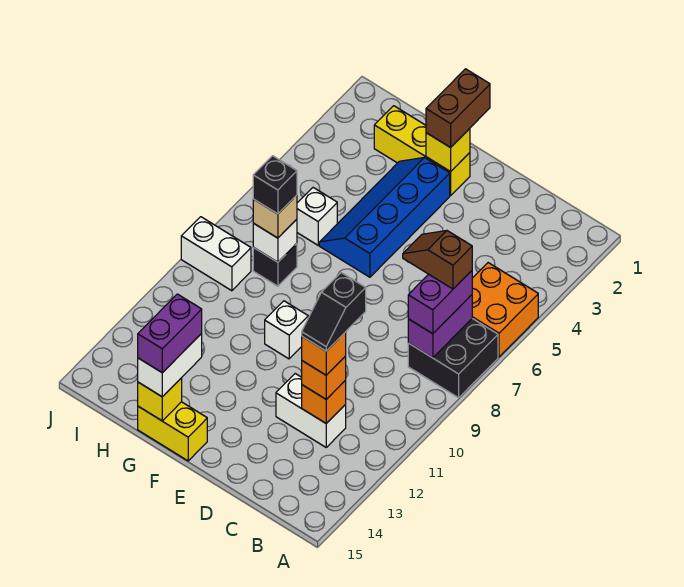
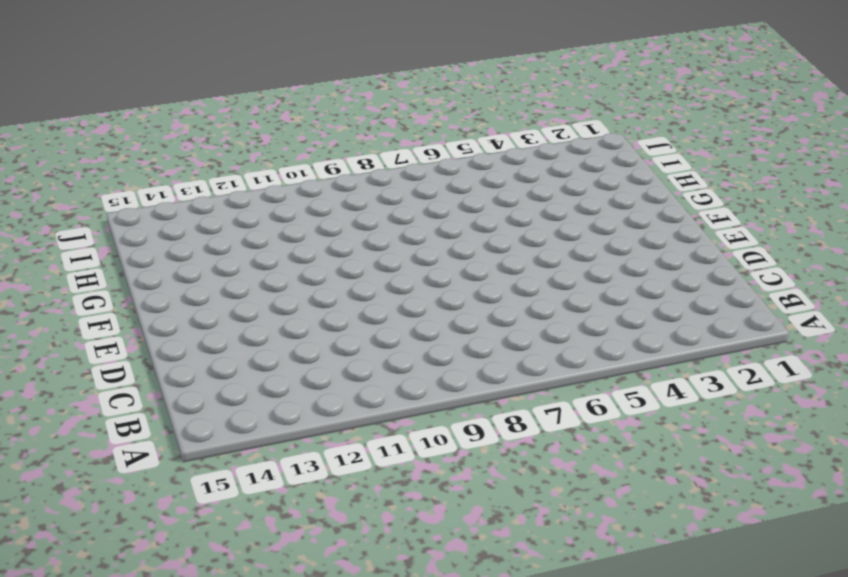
none -> orange brick A5:B6 level 1
none -> black brick A7:B8 level 1
none -> white brick C12:D12 level 1

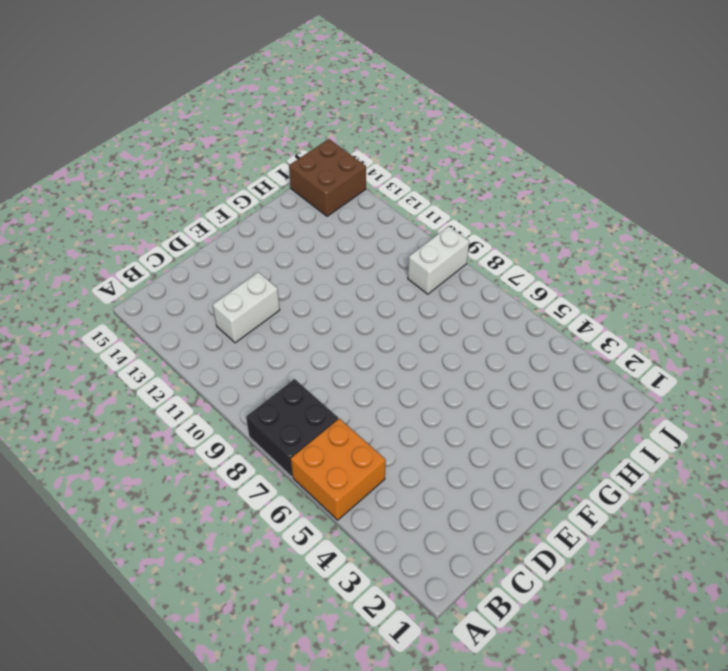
brown brick I14:J15 level 1 -> none
none -> yellow brick F2:H2 level 1
none -> blue slope F3:G6 level 1 top F
none -> white brick F10 level 1

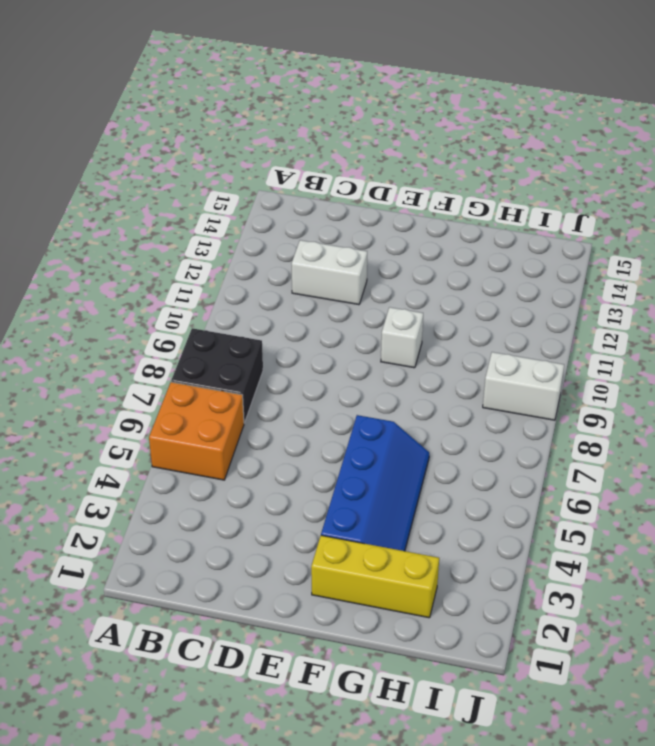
none -> yellow brick F15:G15 level 1
none -> white brick H6 level 1
none -> black brick H8 level 1

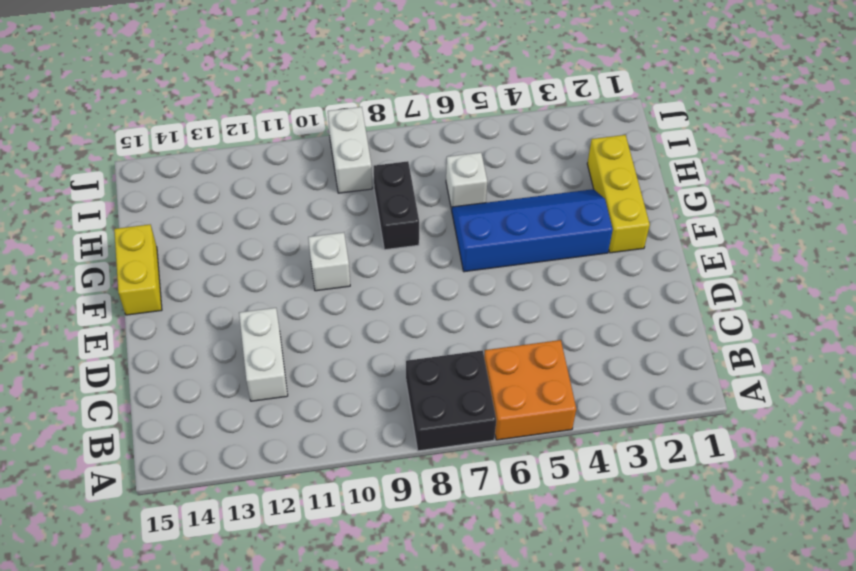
black brick G8:H8 level 1 -> black brick H8 level 1
none -> purple brick B7:B8 level 2
none -> orange brick C12 level 2
none -> yellow brick F2 level 2

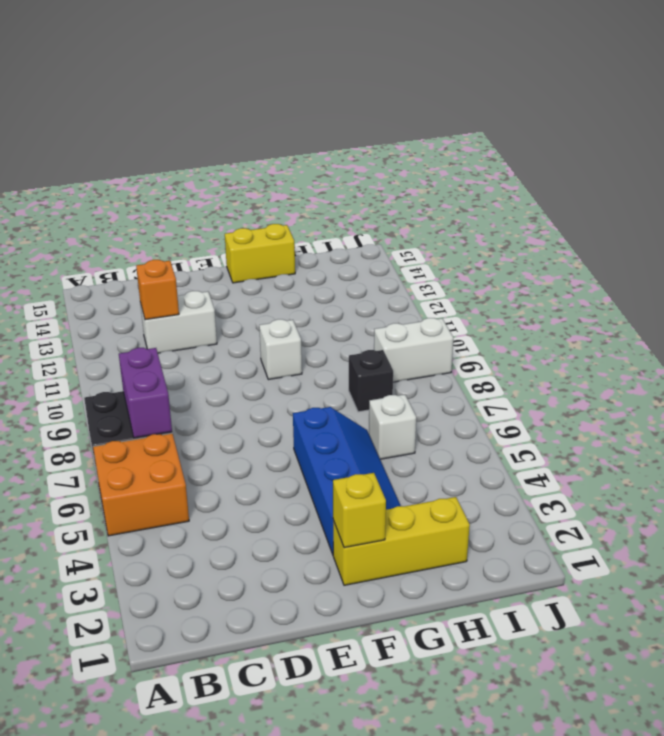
none -> yellow brick G15 level 2
none -> white brick H8 level 2
none -> purple brick B7:B8 level 3

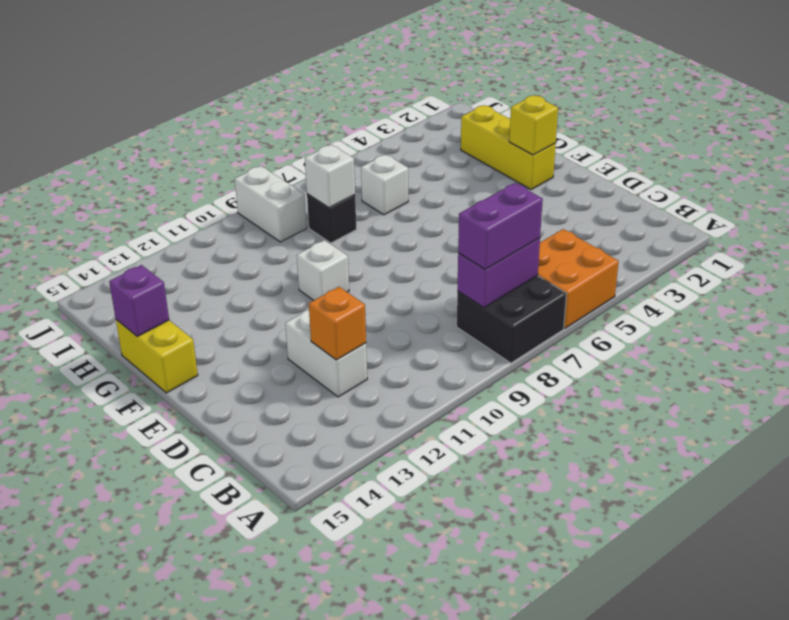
purple brick G15 level 2 -> yellow brick G15 level 2
none -> blue slope F3:G6 level 1 top F
none -> orange brick C12 level 3
none -> brown brick F1:F2 level 3

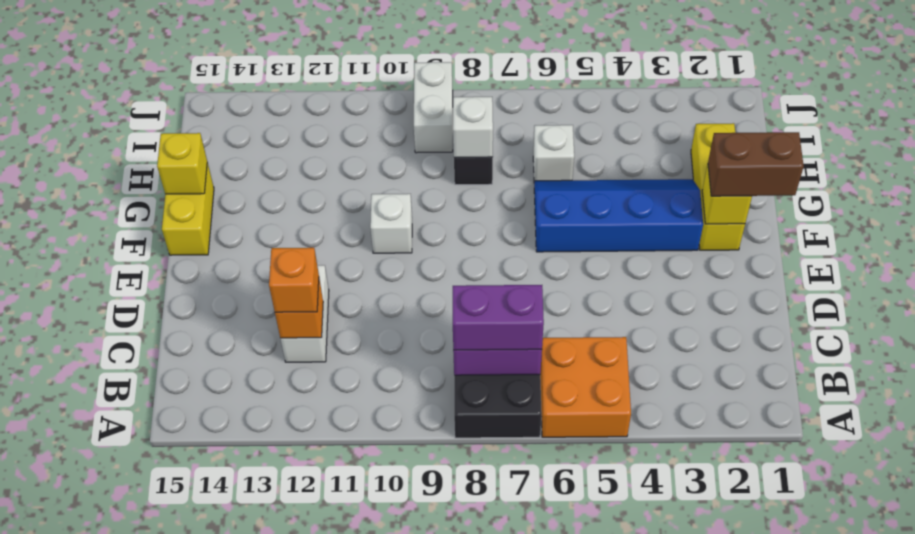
none -> white brick G14:G15 level 3
none -> tan brick H8 level 3
none -> brown slope B7:C7 level 4 top B

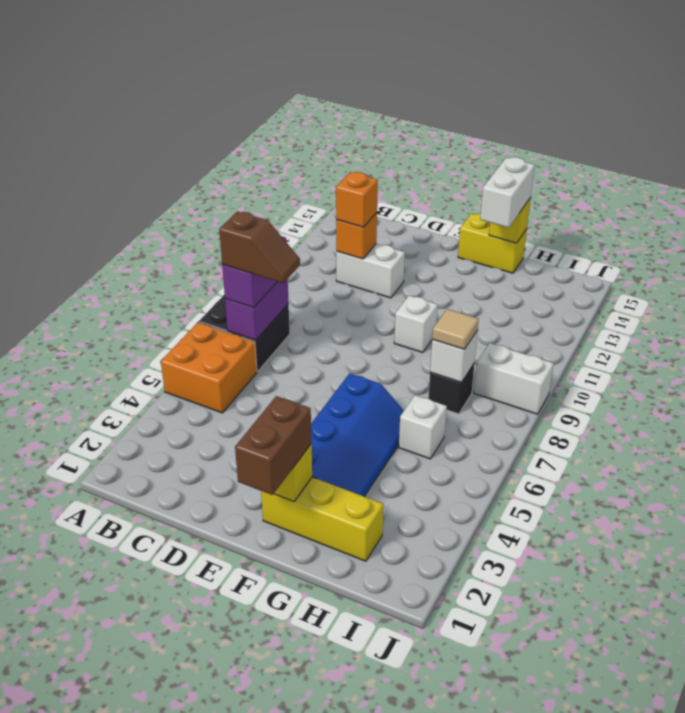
tan tile H8 level 3 -> tan brick H8 level 3
none -> orange brick C12 level 4
none -> purple brick G14:G15 level 4
none -> black brick H8 level 4

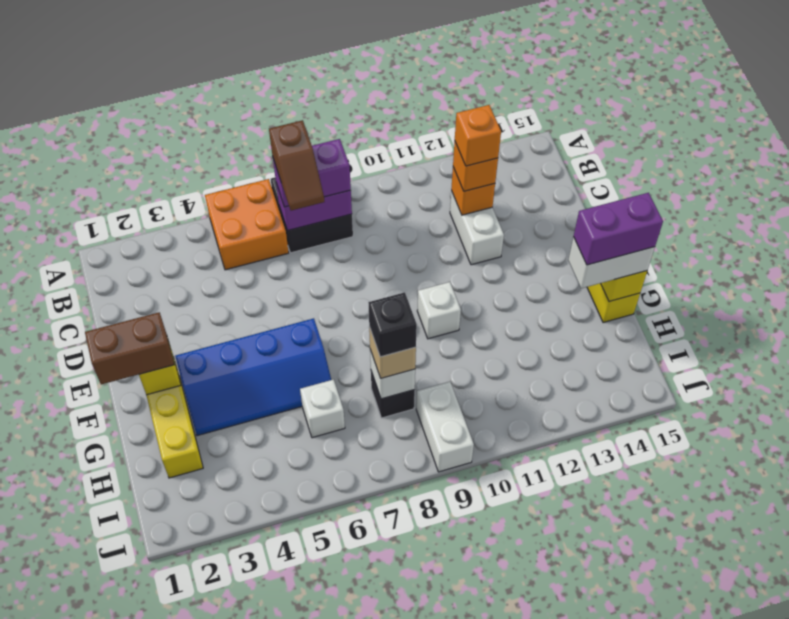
none -> black slope C11:C12 level 5 top 11

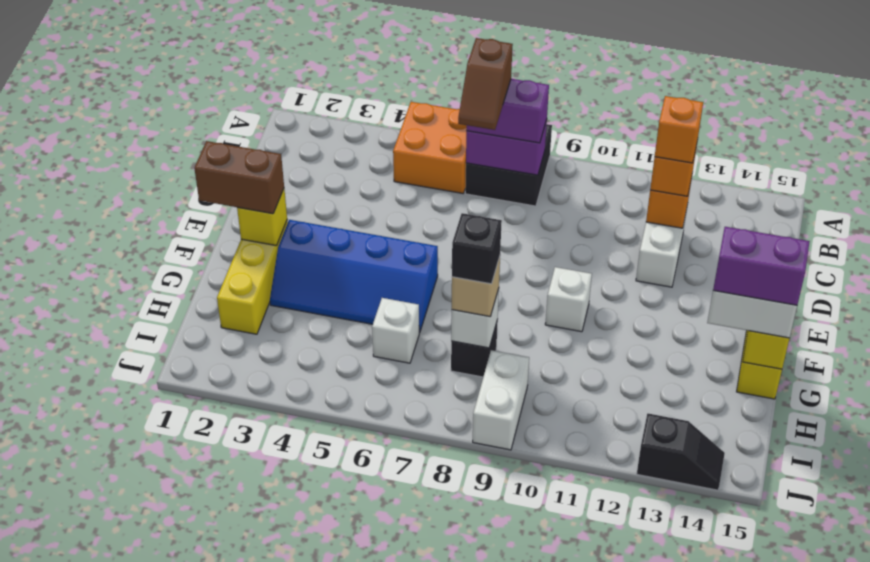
black slope J13:J14 level 1 top 13 -> black slope C11:C12 level 5 top 11

